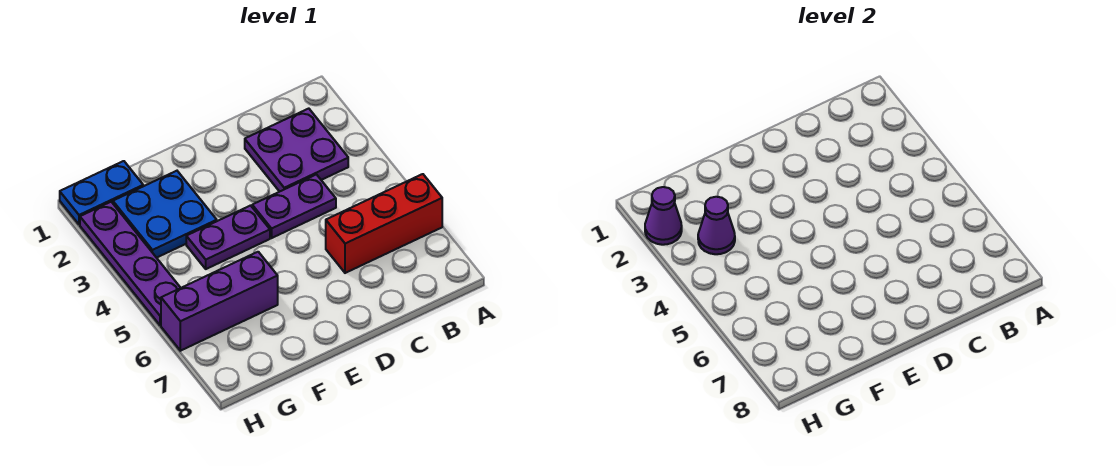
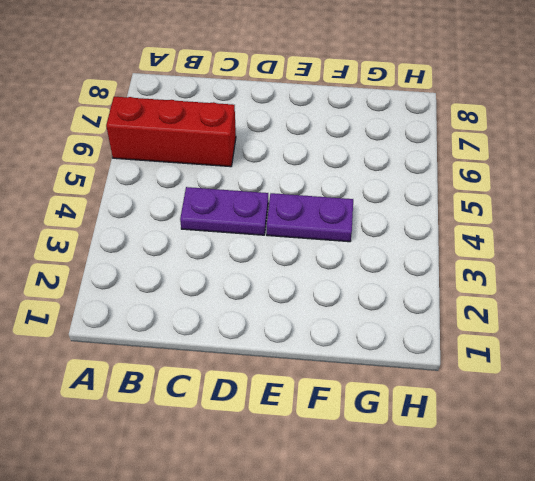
none -> purple plate B2:C3 level 1
none -> blue plate F2:G3 level 1

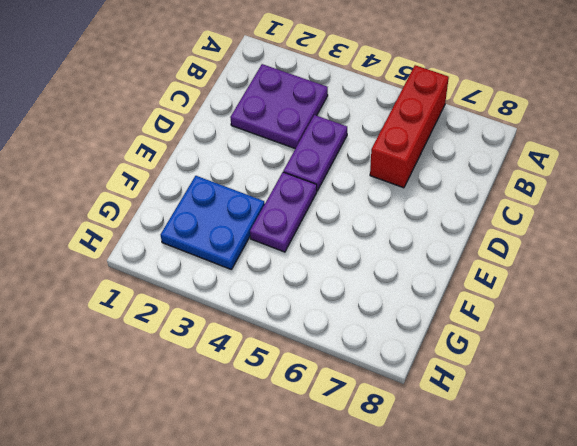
none -> purple brick F6:H6 level 1
none -> blue plate G1:H1 level 1

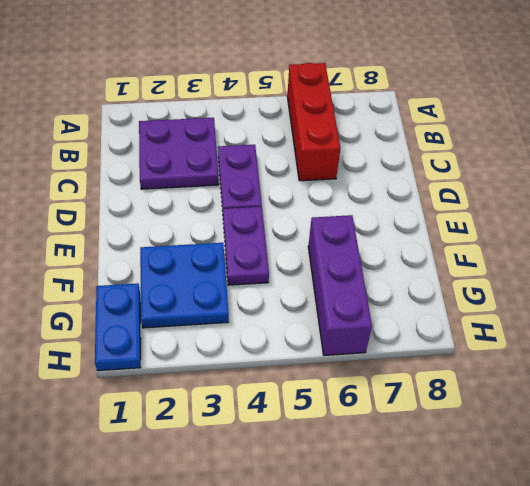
none -> purple plate H2:H5 level 1
none -> purple cone G3 level 2

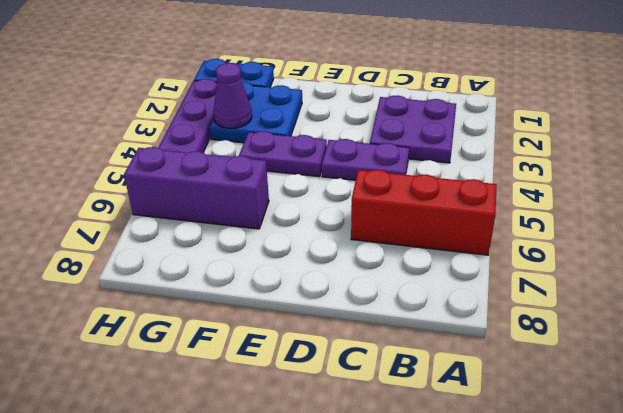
none -> purple cone H2 level 2

